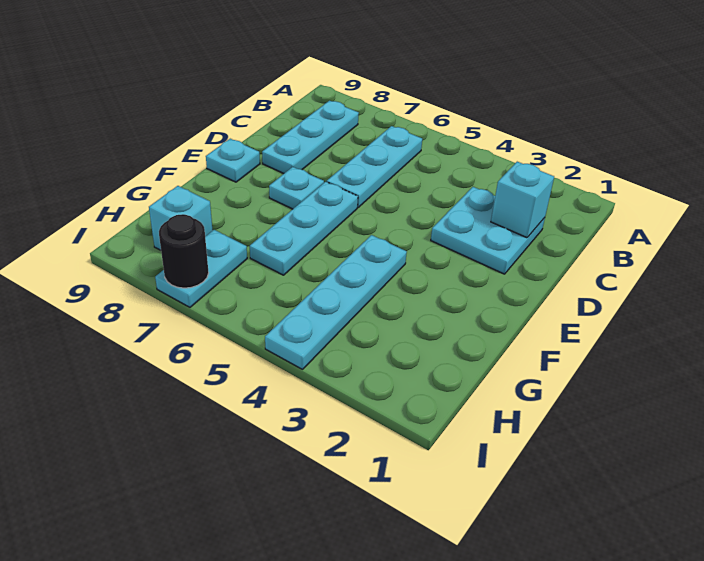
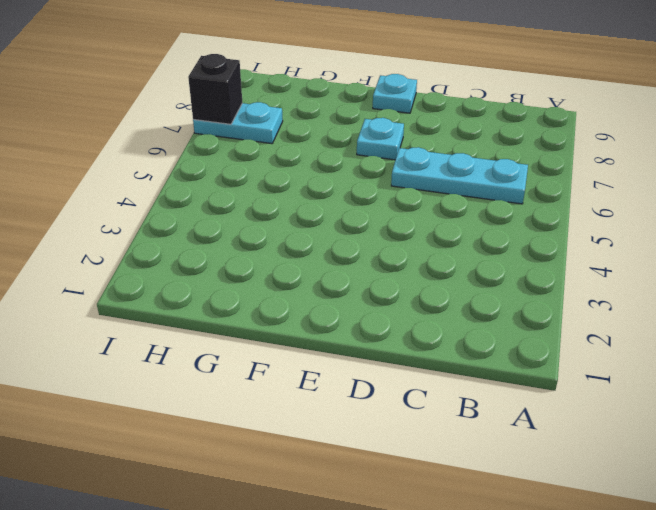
black brick I7 level 2 -> black round brick I7 level 2
none -> cyan plate B8:D8 level 1
none -> cyan plate C2:D3 level 1

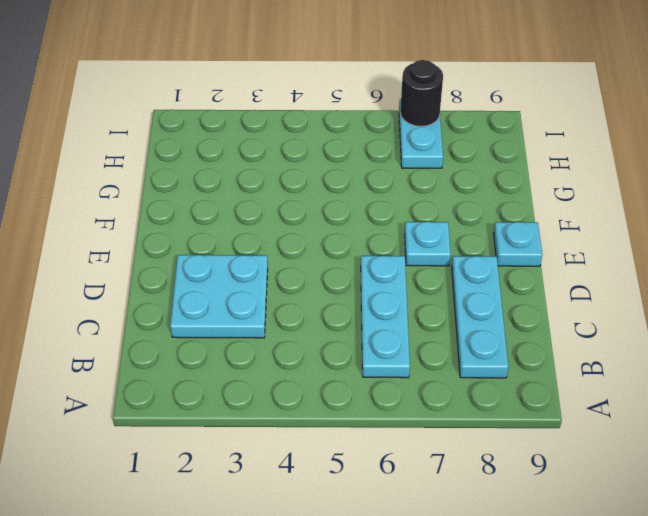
none -> cyan plate E6:G6 level 1
none -> cyan plate F4:I4 level 1

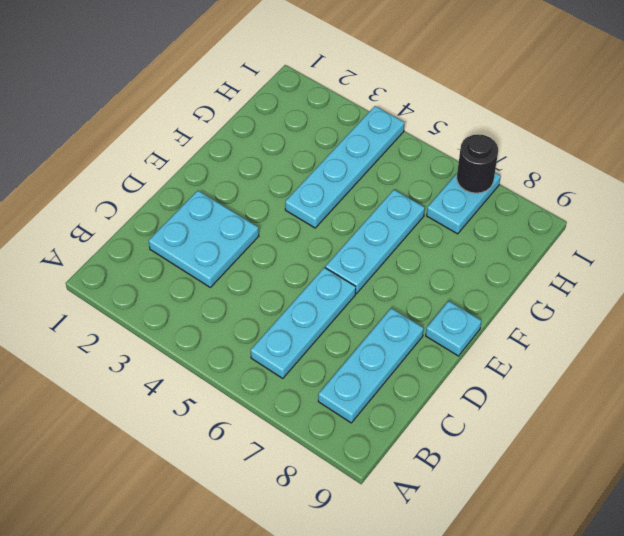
none -> cyan plate E7 level 1
none -> cyan brick H8 level 1

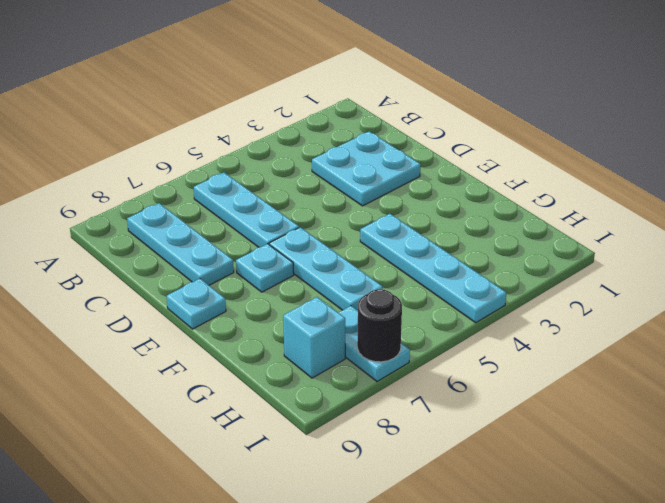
none -> cyan brick C2 level 2

